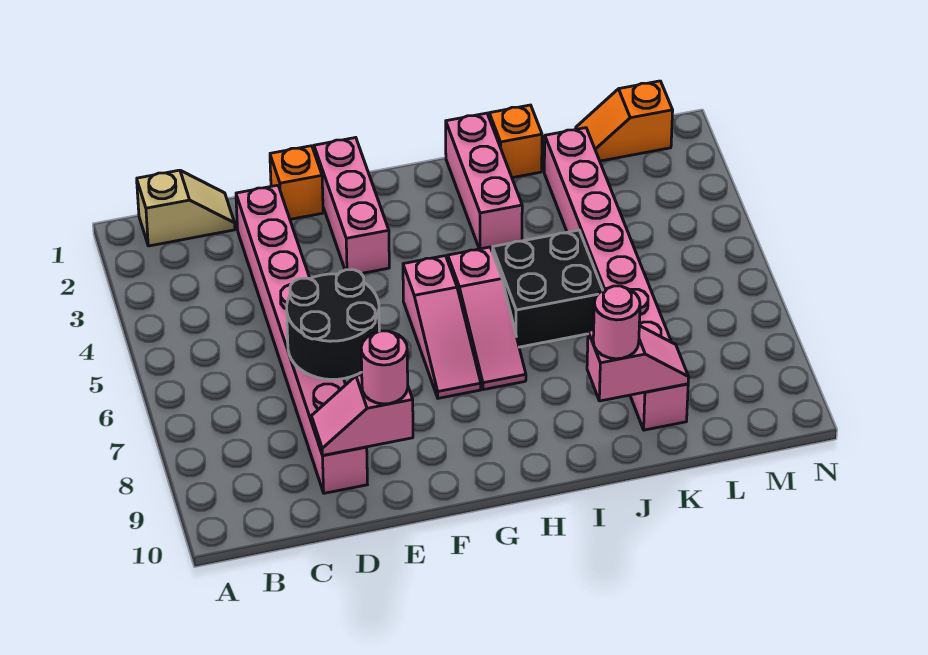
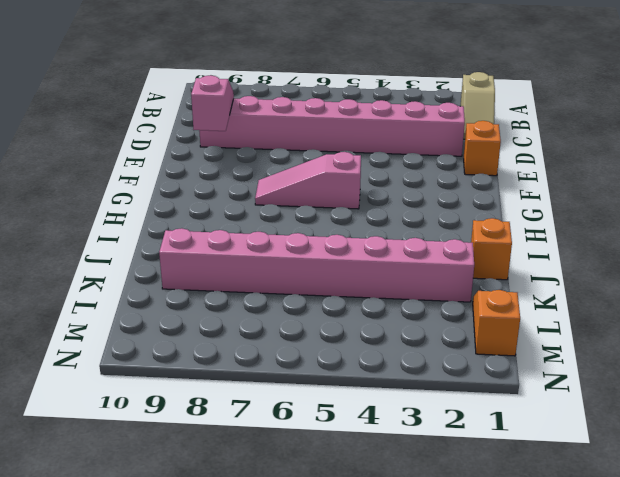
none -> pink brick F1:F3 level 1
none -> pink slope H5:H7 level 1 top 5
none -> pink brick I1:I3 level 1

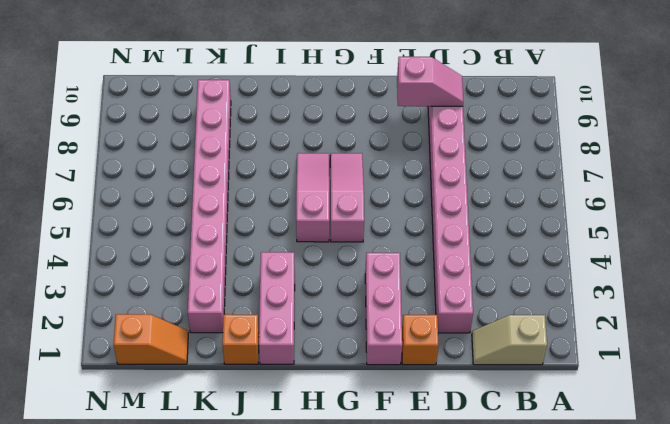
none -> black brick I5:J6 level 1
none -> black round brick D6:E7 level 2
none -> pink slope J9:K9 level 2 top J

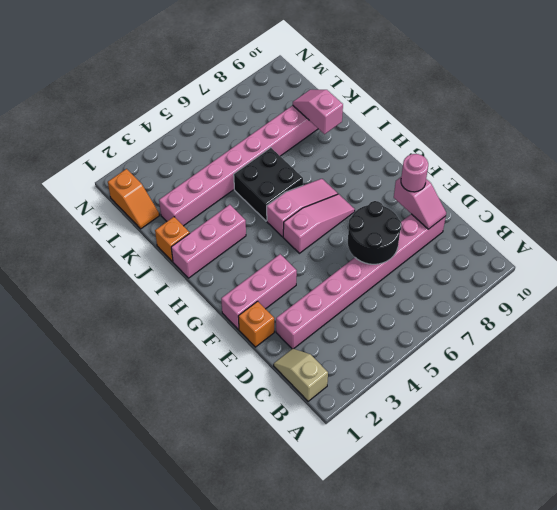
none -> pink round brick J9 level 3

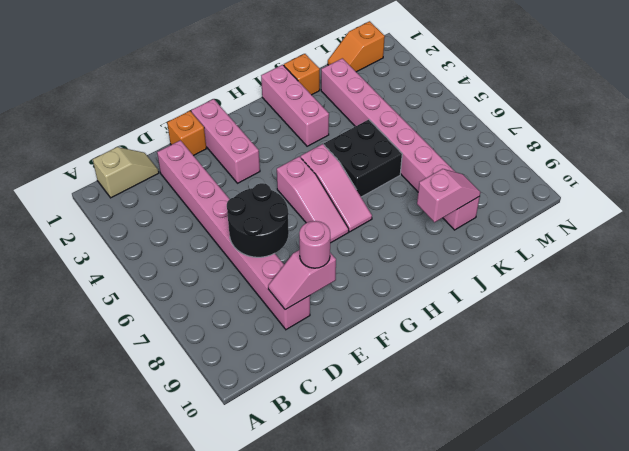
none -> pink round brick J9 level 3

